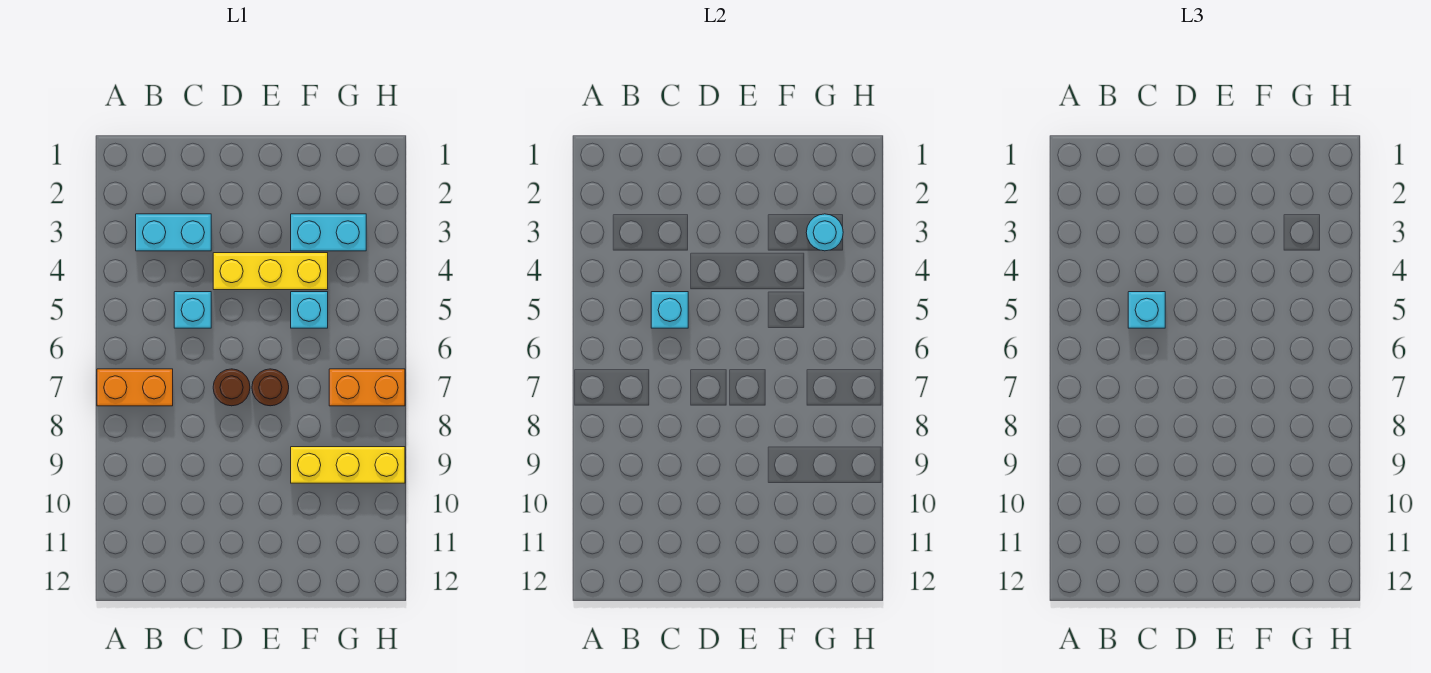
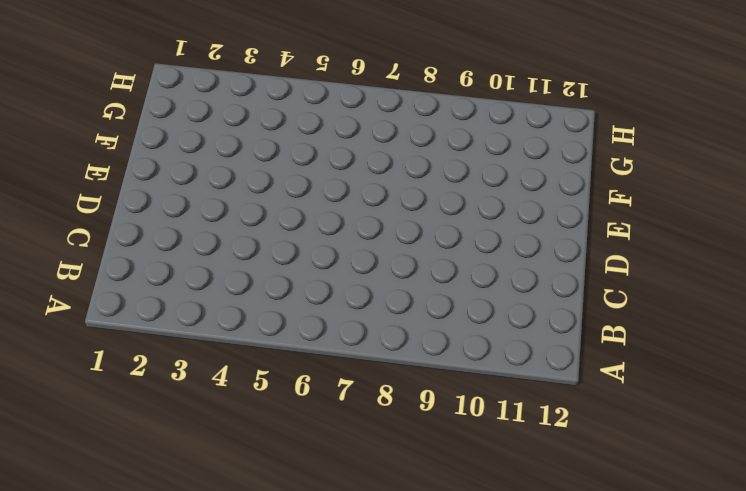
none -> orange brick A7:B7 level 1
none -> cyan brick B3:C3 level 1
none -> cyan brick C5 level 1

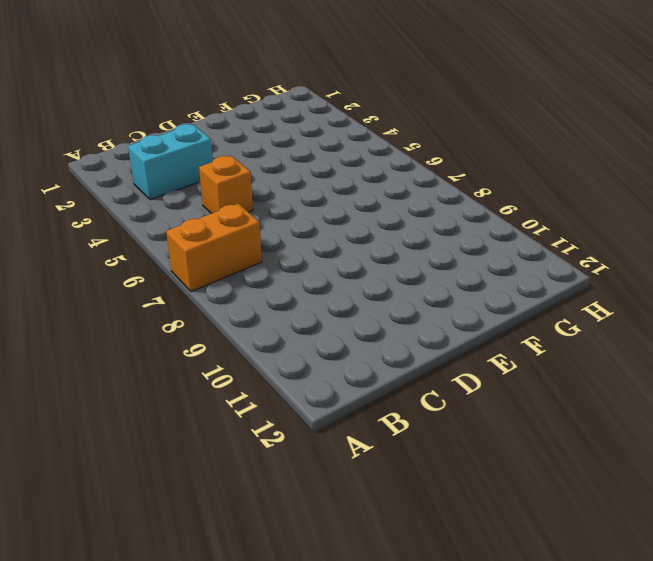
orange brick C5 level 1 -> cyan brick C5 level 1
none -> yellow brick D4:F4 level 1
none -> brown round brick D7 level 1
none -> brown round brick E7 level 1

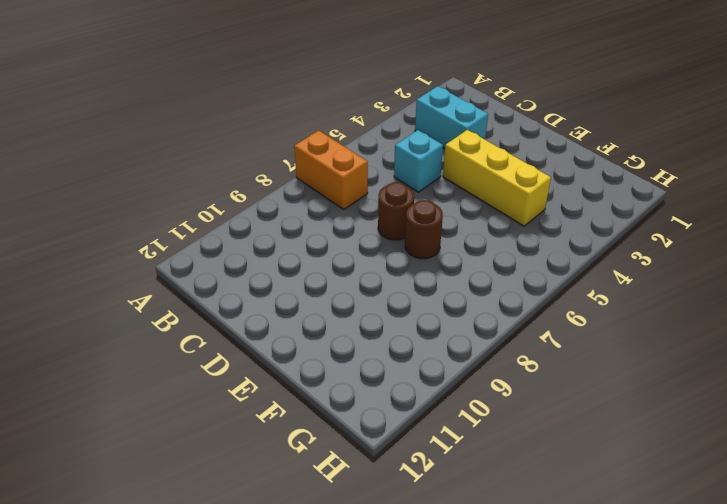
none -> cyan brick F3:G3 level 1
none -> cyan brick F5 level 1
none -> yellow brick F9:H9 level 1

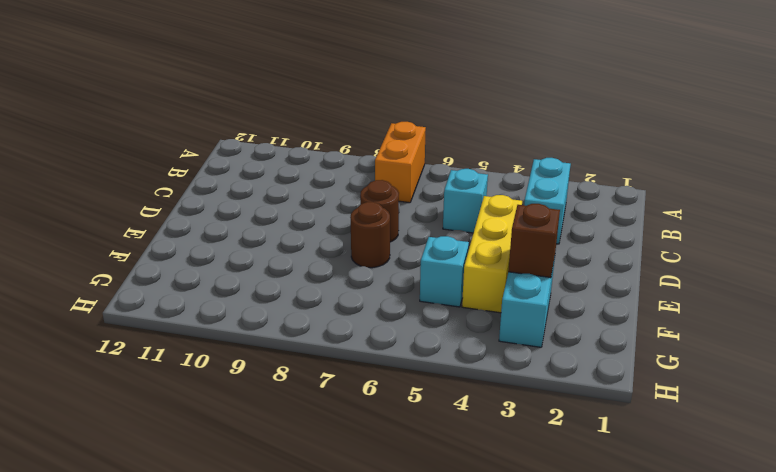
brown brick F3 level 2 -> none
none -> yellow brick F9:H9 level 1
none -> orange brick G7:H7 level 1
none -> cyan brick C5 level 2

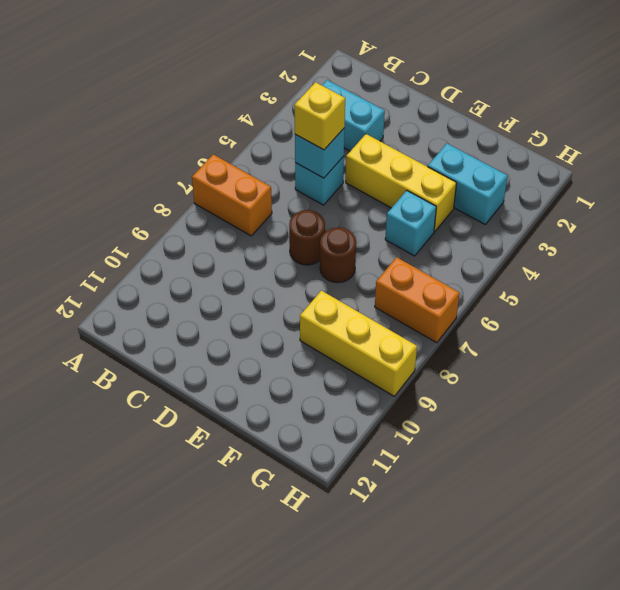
yellow brick C5 level 3 -> cyan brick C5 level 3
none -> cyan round brick G3 level 2

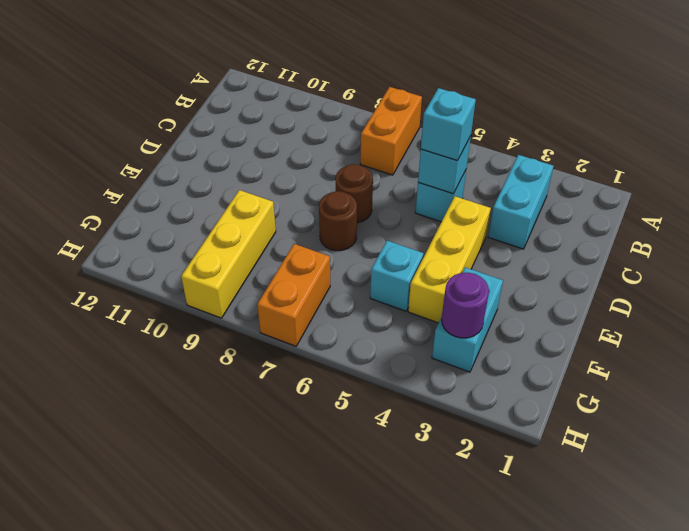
purple round brick G3 level 2 -> cyan round brick G3 level 2

